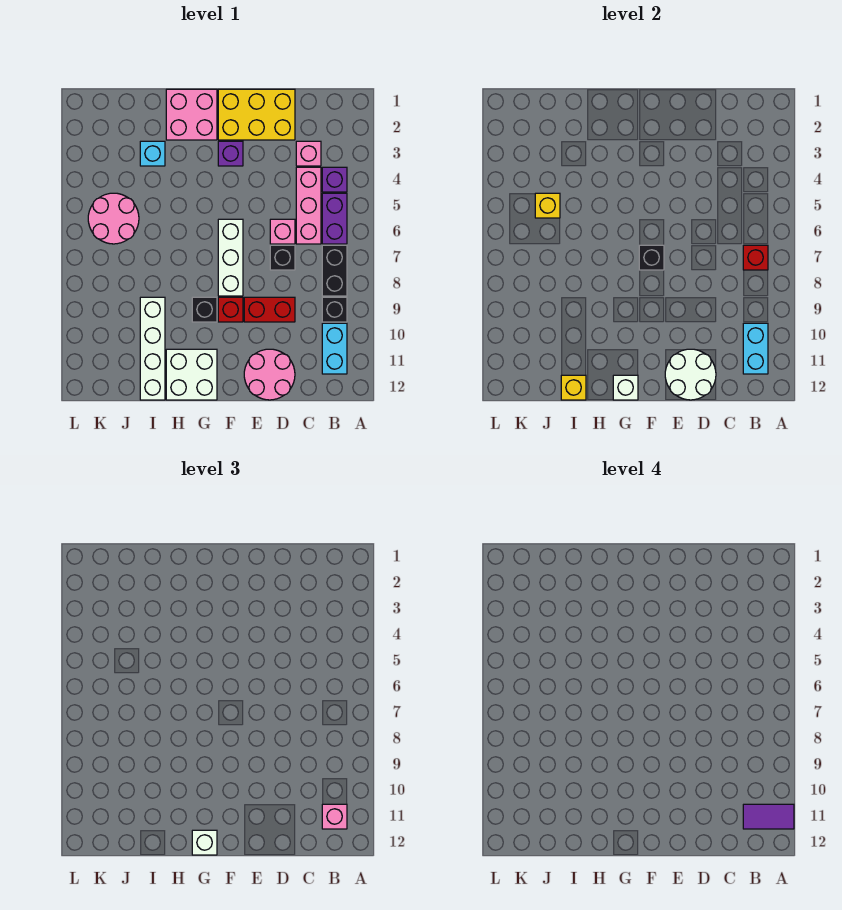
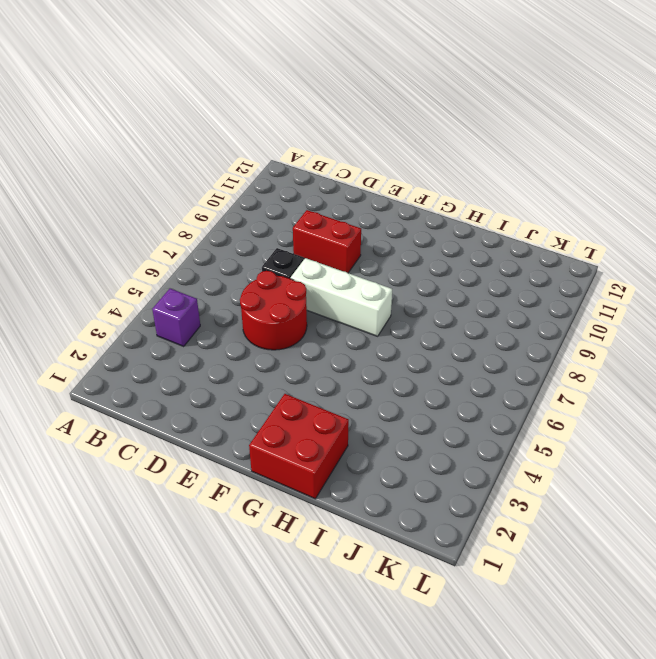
red round brick D5:E6 level 1 -> pink brick D6 level 1
white brick E7:G7 level 1 -> white brick F6:F8 level 1
red brick G1:H2 level 1 -> pink brick G1:H2 level 1
none -> purple brick B5:B6 level 1
none -> black brick B7:B8 level 1
none -> black brick B9 level 1
none -> cyan brick B10:B11 level 1

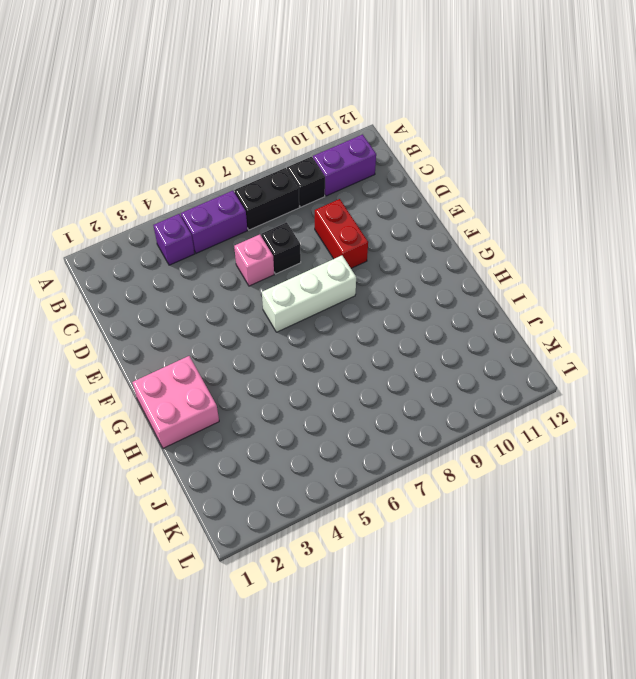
purple brick B10:B11 level 1 -> cyan brick B10:B11 level 1
none -> pink brick C3 level 1
none -> pink brick C4:C6 level 1
none -> yellow brick D1:F2 level 1
none -> pink round brick D11:E12 level 1

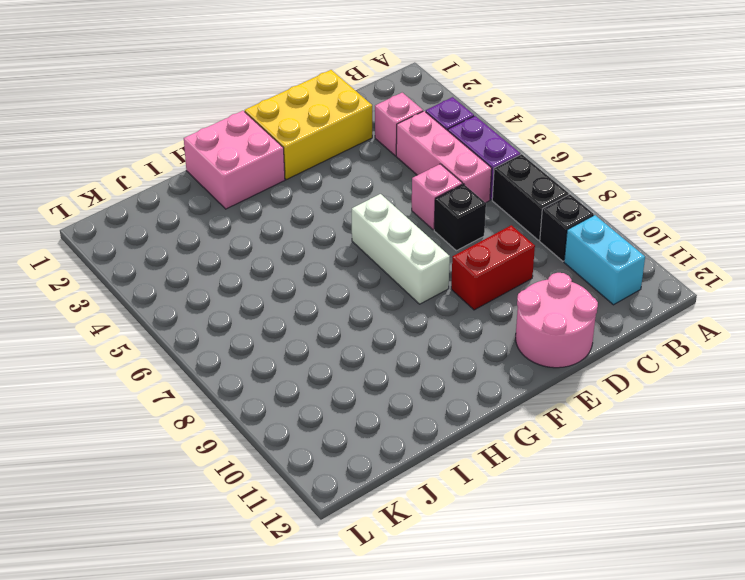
none -> purple brick F3 level 1
none -> red brick F9 level 1
none -> black brick G9 level 1
none -> white brick G11:H12 level 1

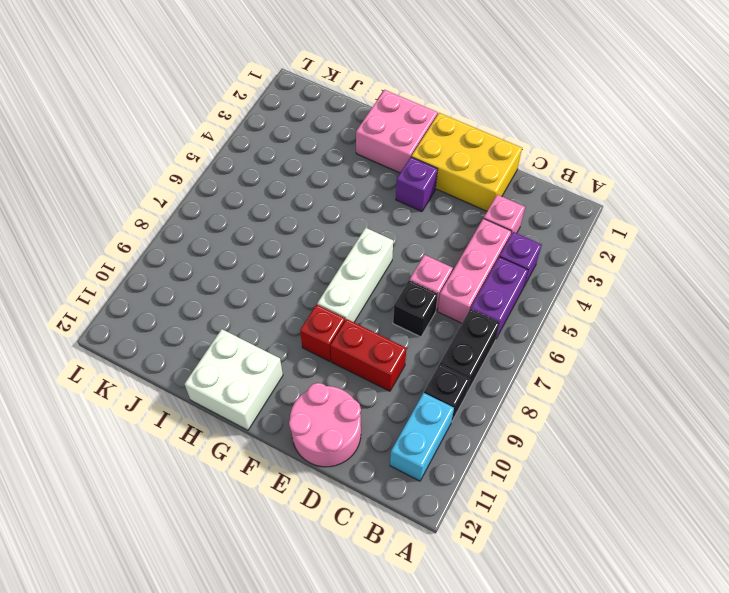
none -> black brick G9 level 1
none -> cyan brick I3 level 1
none -> white brick I9:I12 level 1
none -> pink round brick J5:K6 level 1

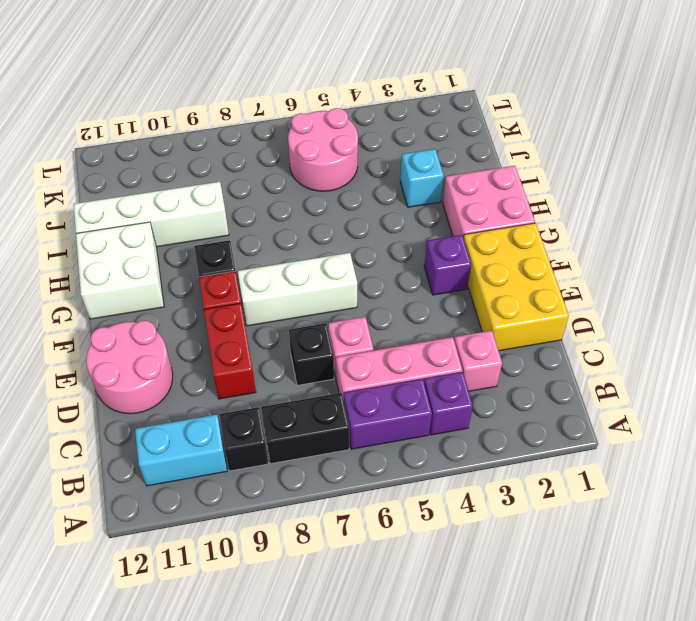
none -> red brick B7 level 2
none -> cyan brick B10:B11 level 2
none -> white round brick D11:E12 level 2
none -> black brick F7 level 2

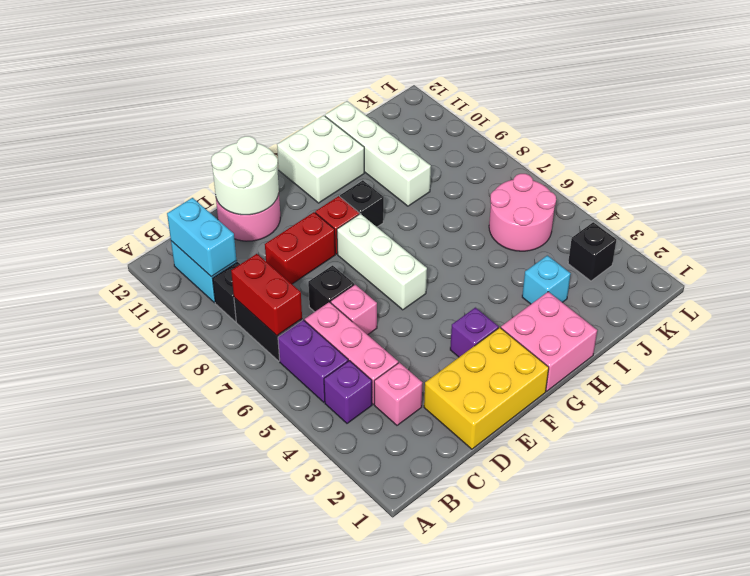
red brick B7:B8 level 2 -> red brick B7 level 2
black brick K3 level 1 -> black brick F7 level 2
none -> white brick G12 level 2
none -> yellow brick I12 level 2
none -> yellow brick J5 level 2
none -> pink brick B11 level 3

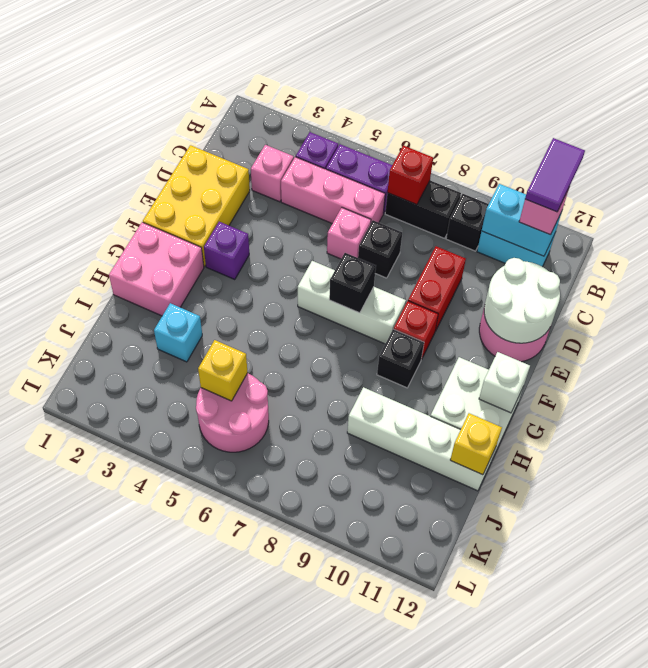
none -> white brick G12 level 3

